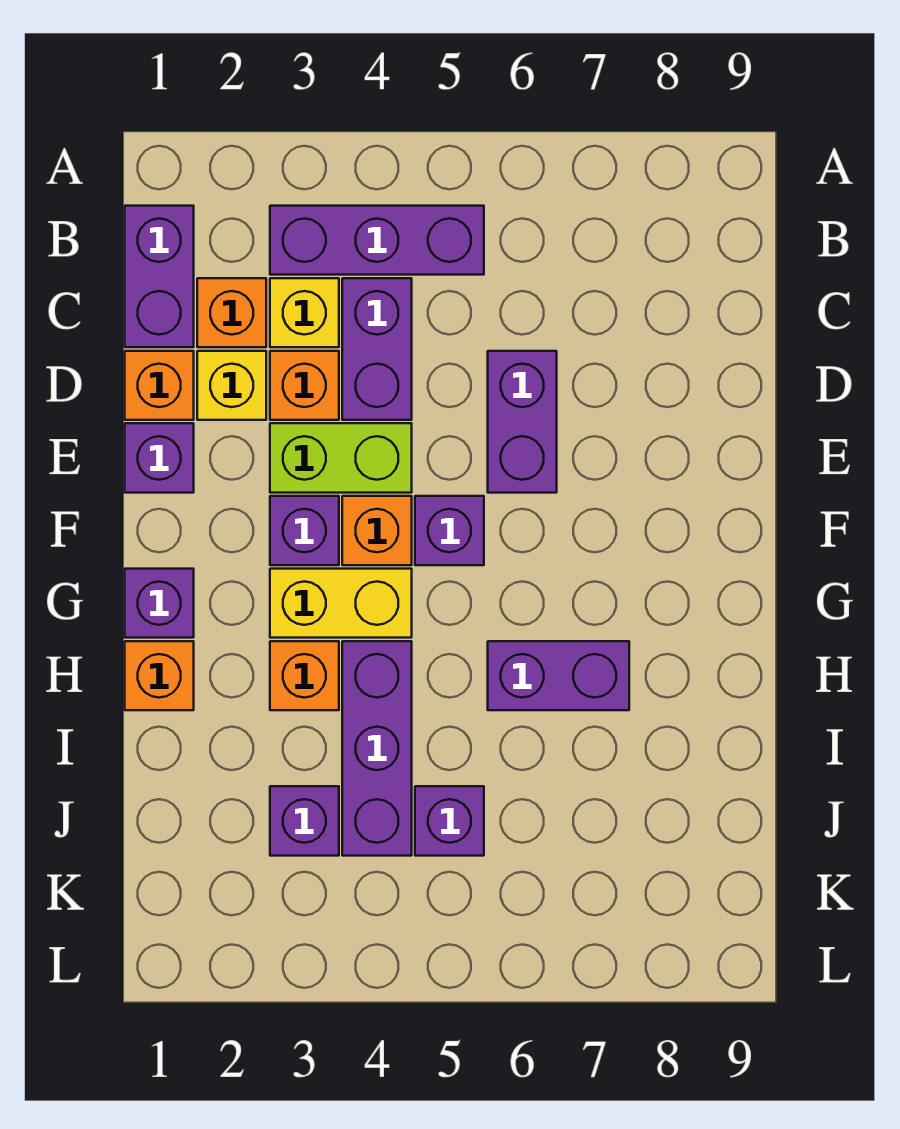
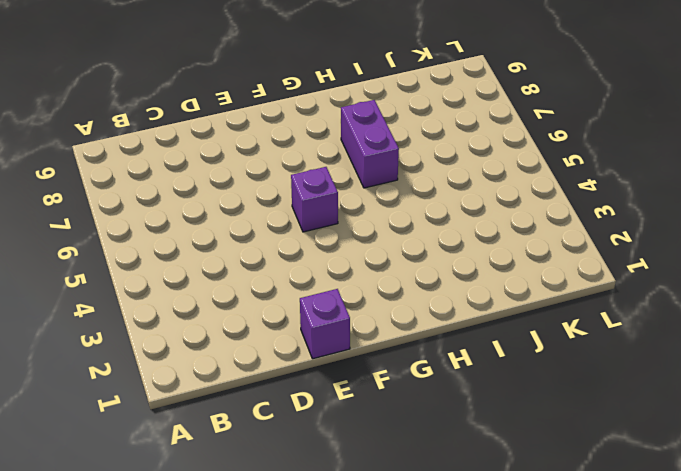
none -> purple brick B1:C1 level 1
none -> purple brick B3:B5 level 1
none -> orange brick C2 level 1

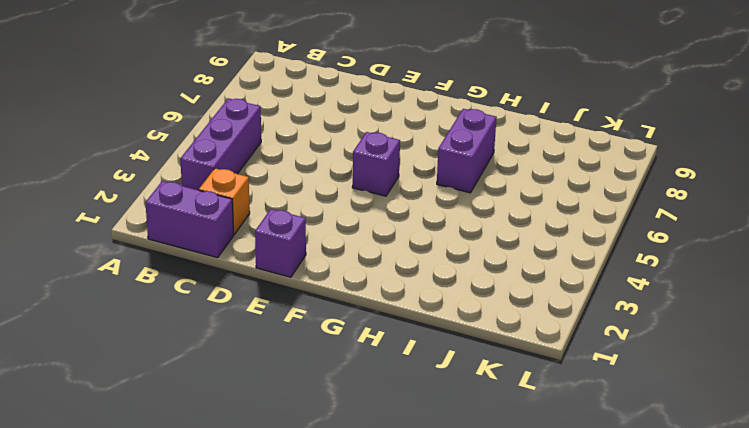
none -> yellow brick C3 level 1
none -> purple brick C4:D4 level 1
none -> orange brick D1 level 1

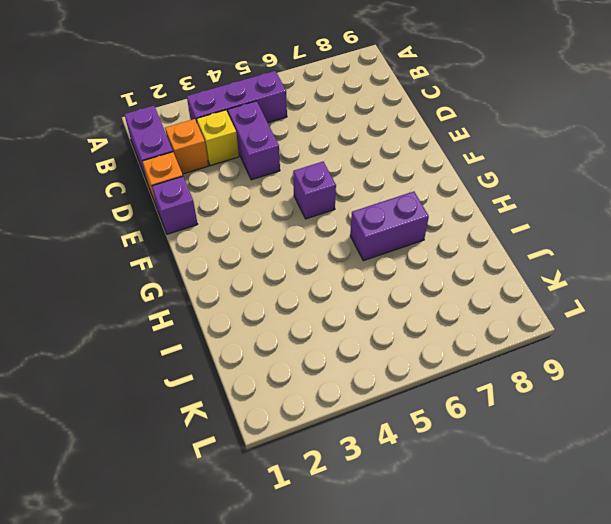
none -> yellow brick D2 level 1
none -> orange brick D3 level 1
none -> purple brick D6:E6 level 1

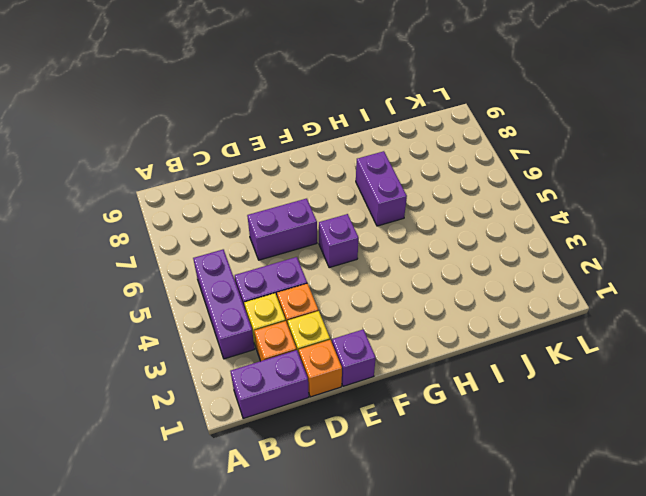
none -> lime brick E3:E4 level 1
none -> purple brick F3 level 1
none -> orange brick F4 level 1

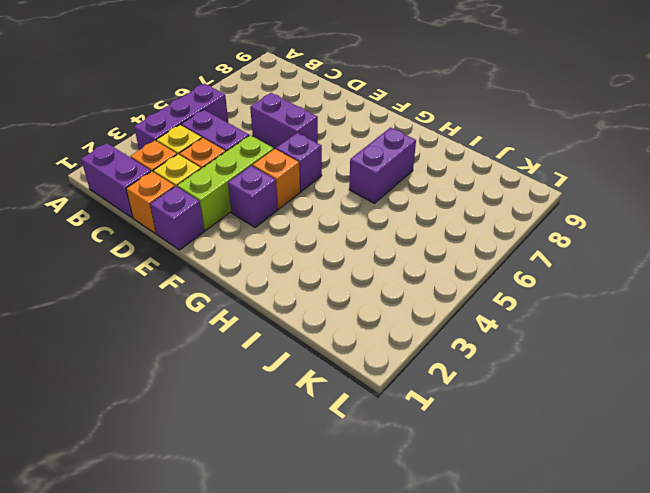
lime brick E2:E4 level 1 -> lime brick E3:E4 level 1
none -> purple brick G1 level 1
none -> yellow brick G3:G4 level 1
none -> orange brick H1 level 1

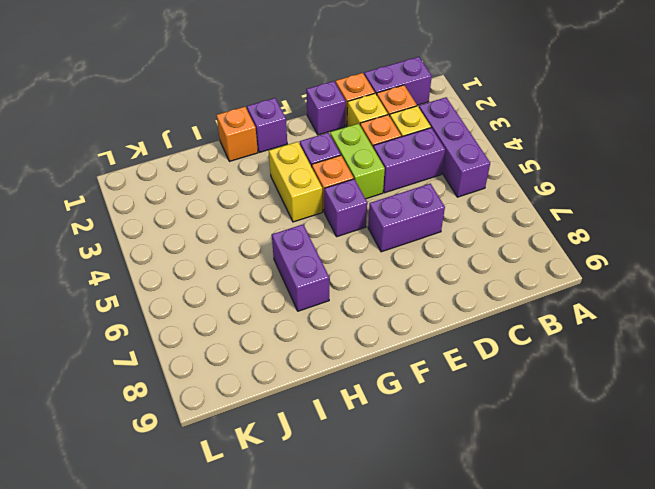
none -> orange brick H3 level 1
none -> purple brick H4:J4 level 1
none -> purple brick J3 level 1

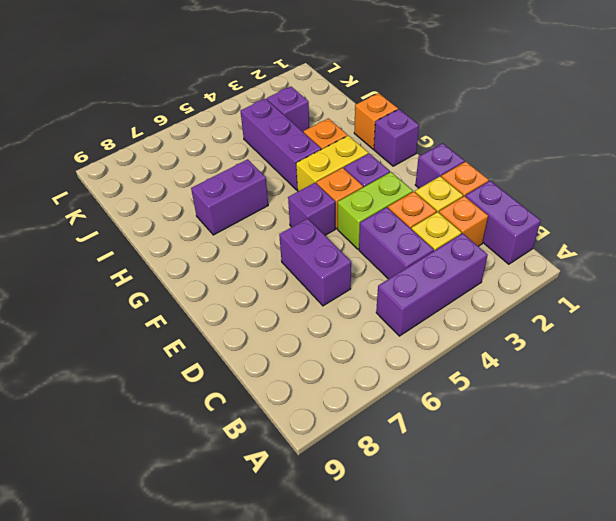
none -> purple brick J5 level 1

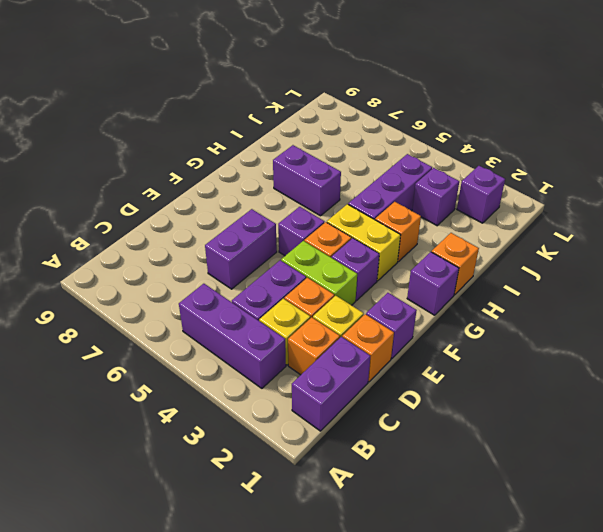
purple brick K2 level 1 -> purple brick J5 level 1

